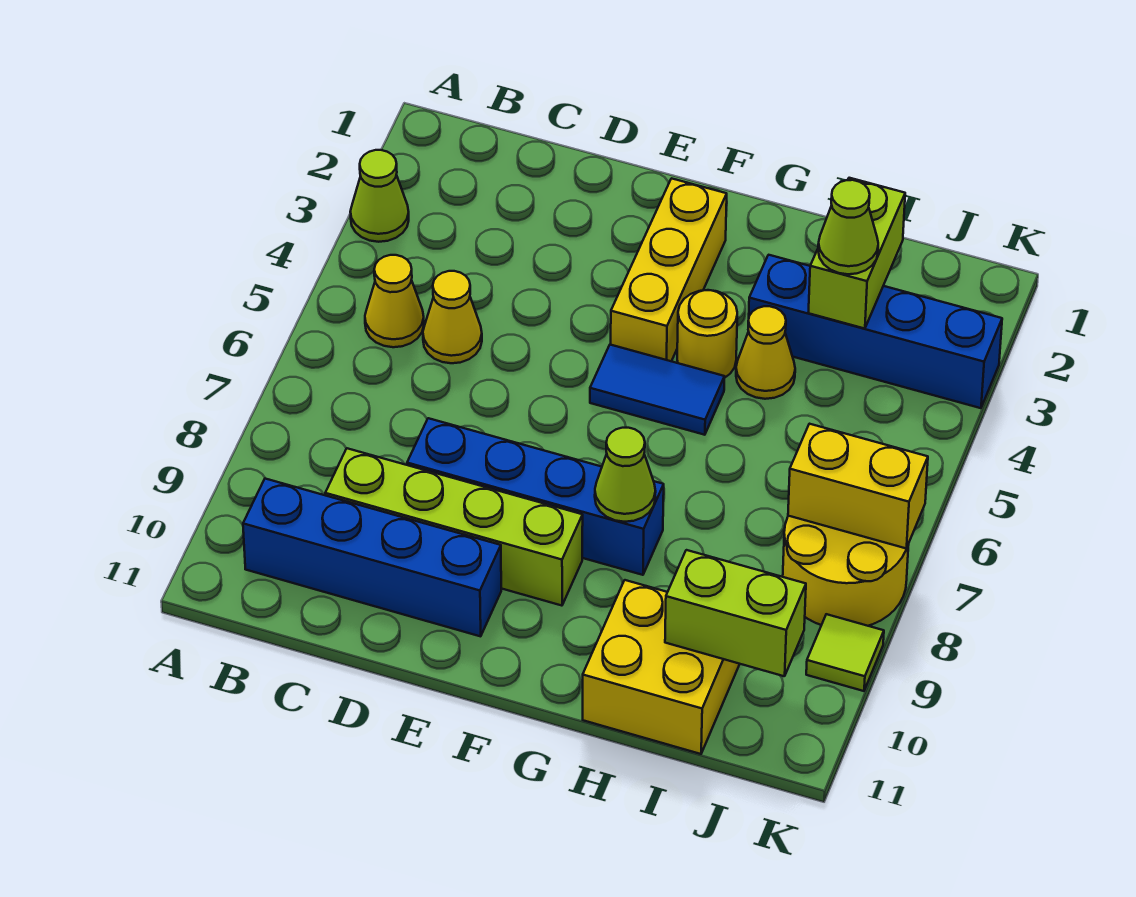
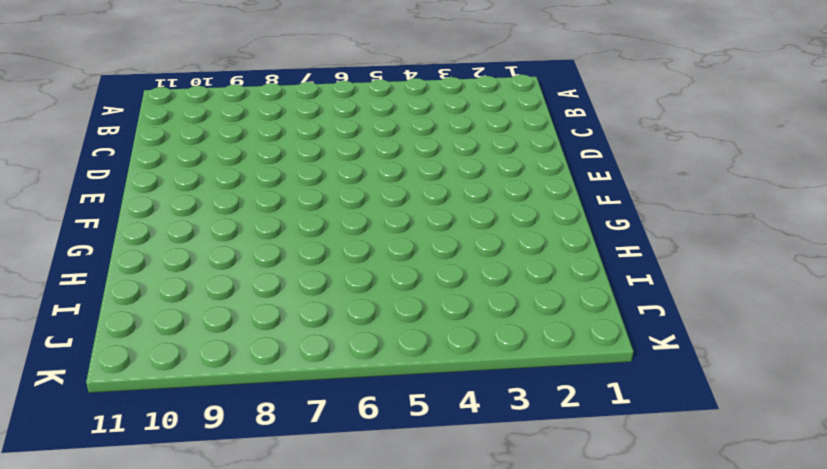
none -> lime cone A3 level 1
none -> yellow cone B5 level 1
none -> blue brick B10:E10 level 1

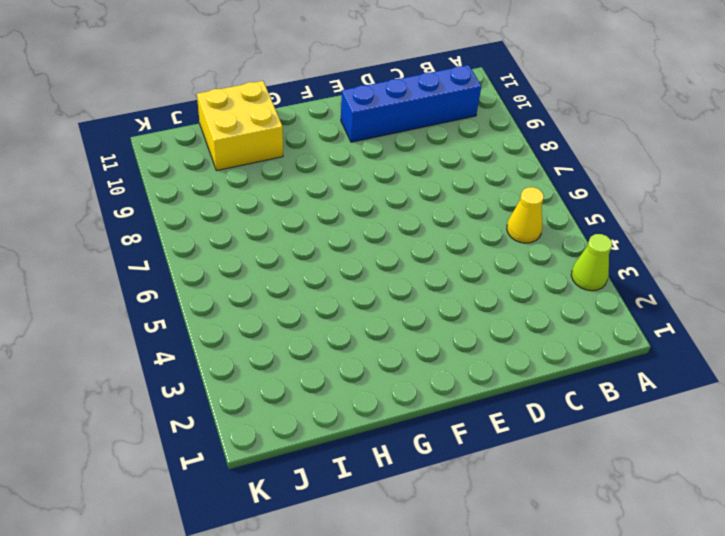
none -> yellow cone C5 level 1
none -> lime brick C9:F9 level 1
none -> blue brick D8:G8 level 1

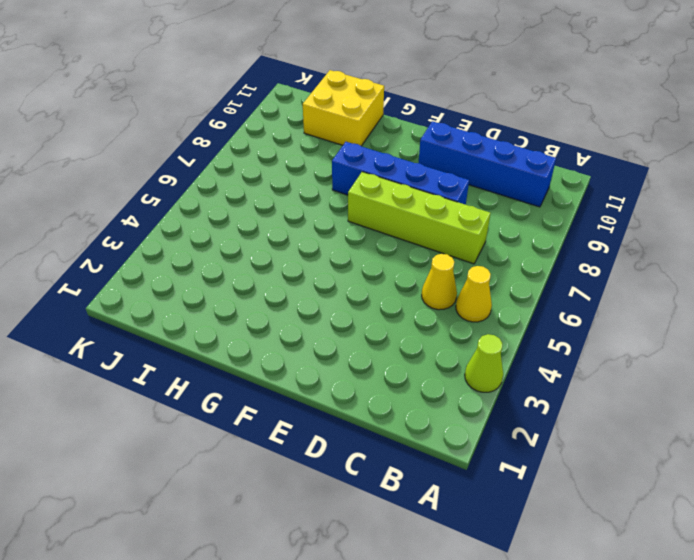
lime brick C7:F7 level 1 -> lime brick C9:F9 level 1
none -> yellow brick F2:F4 level 1
none -> blue tile F5:G5 level 1
none -> yellow round brick G4 level 1

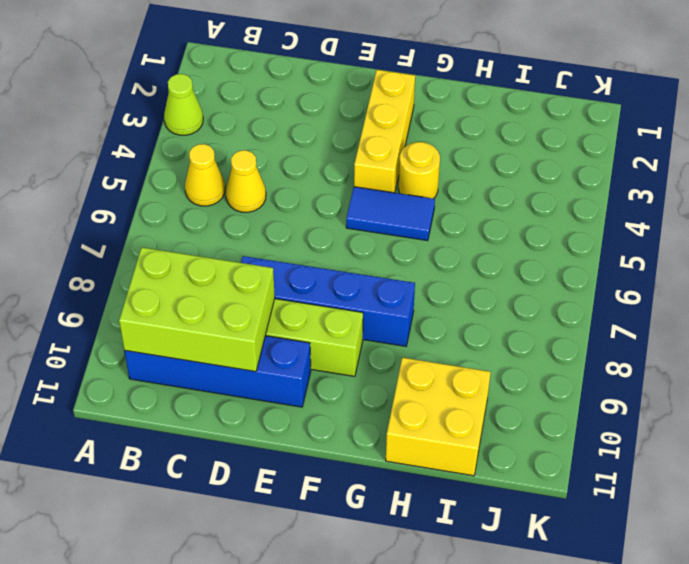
lime brick B9:D10 level 2 -> none
none -> blue brick H3:K3 level 1
none -> yellow cone H4 level 1
none -> yellow round brick J7:K8 level 1

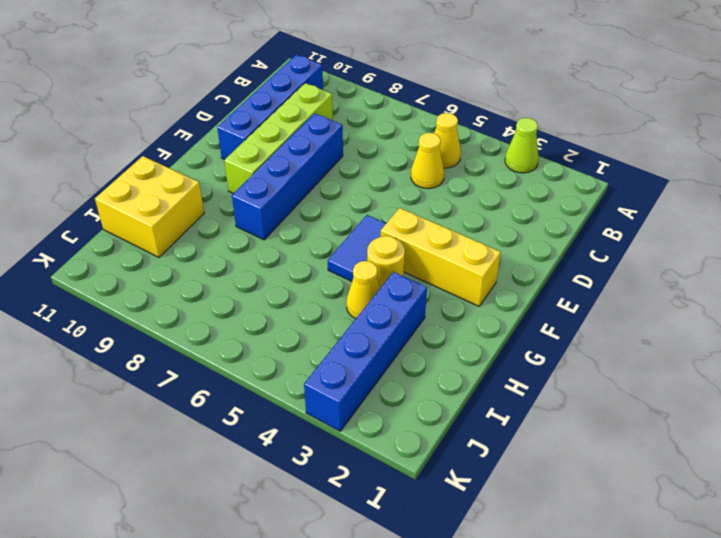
none -> yellow round brick J7:K8 level 1
none -> lime tile K9 level 1
none -> lime cone G8 level 2

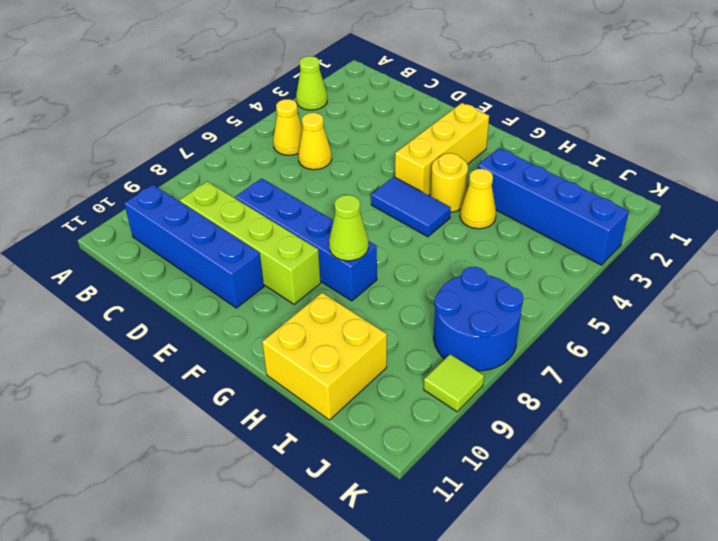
blue round brick J7:K8 level 1 -> yellow round brick J7:K8 level 1
none -> lime brick I2:I3 level 2
none -> lime brick I10:J10 level 2
none -> yellow brick J7:K7 level 2

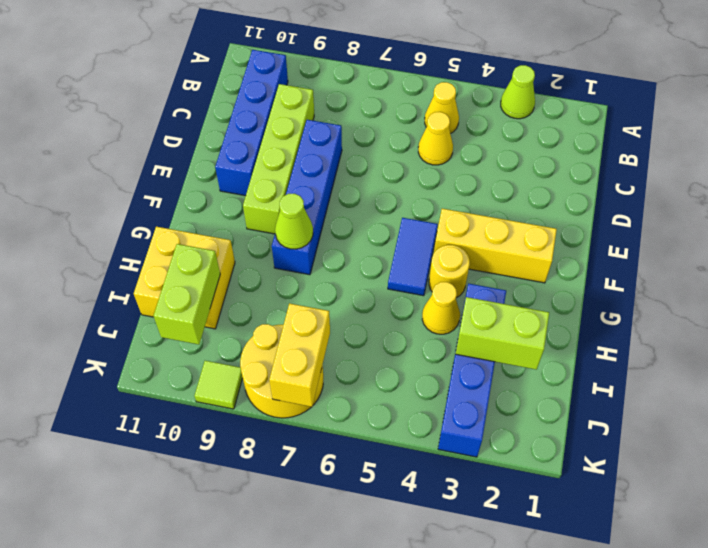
none -> lime cone I3 level 3

